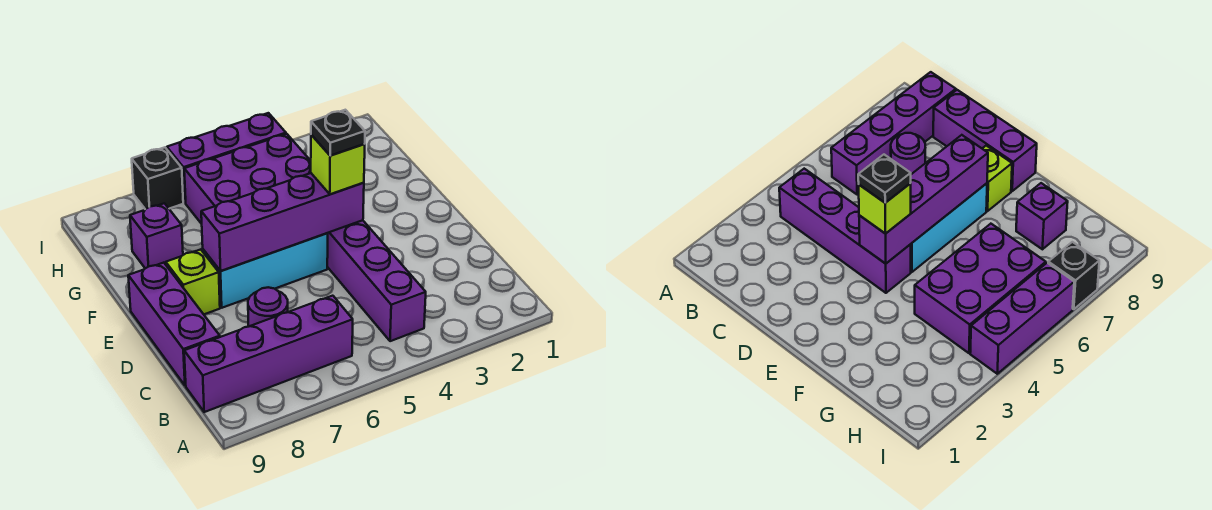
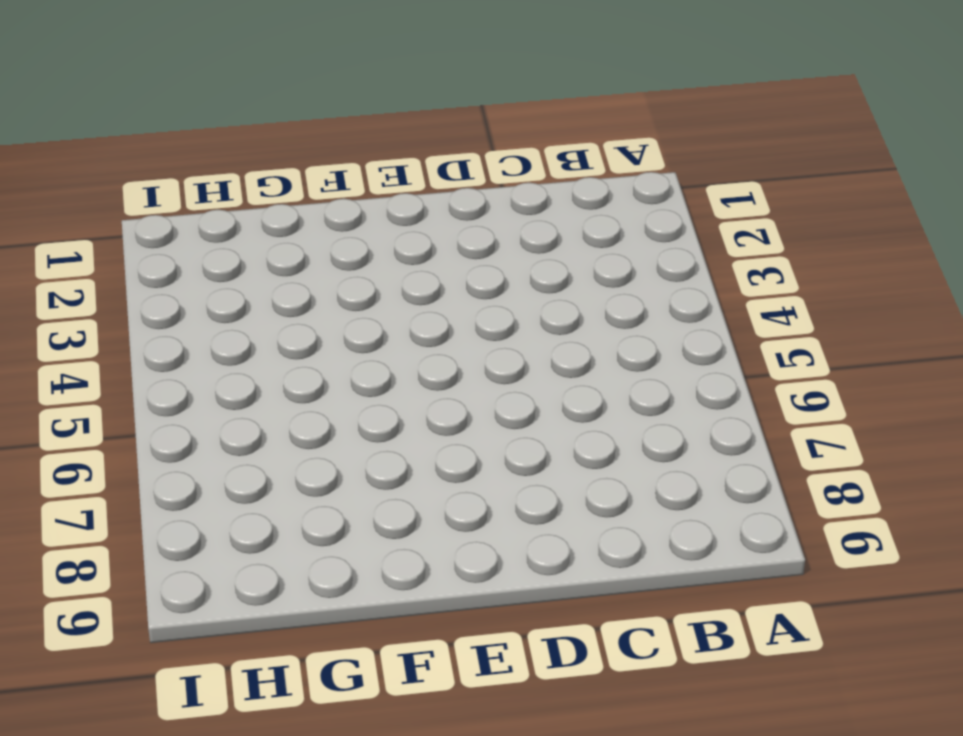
none -> purple brick B4:E4 level 1
none -> purple brick B6:B9 level 1
none -> purple round brick C7 level 1

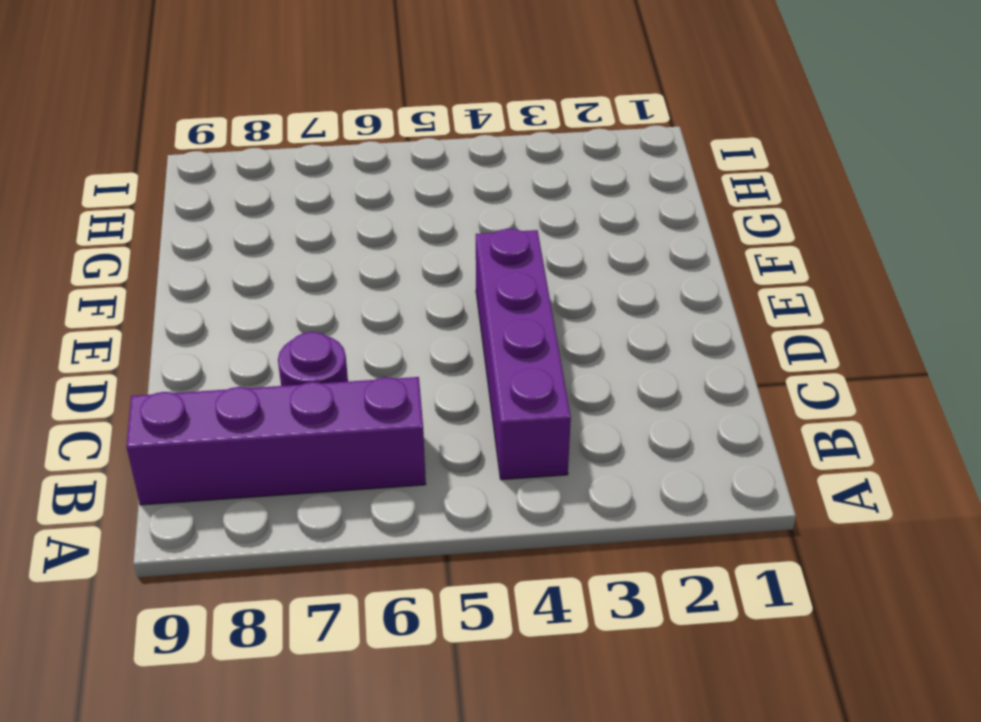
none -> purple brick C9:E9 level 1
none -> cyan brick E5:E7 level 1
none -> lime brick E8 level 1

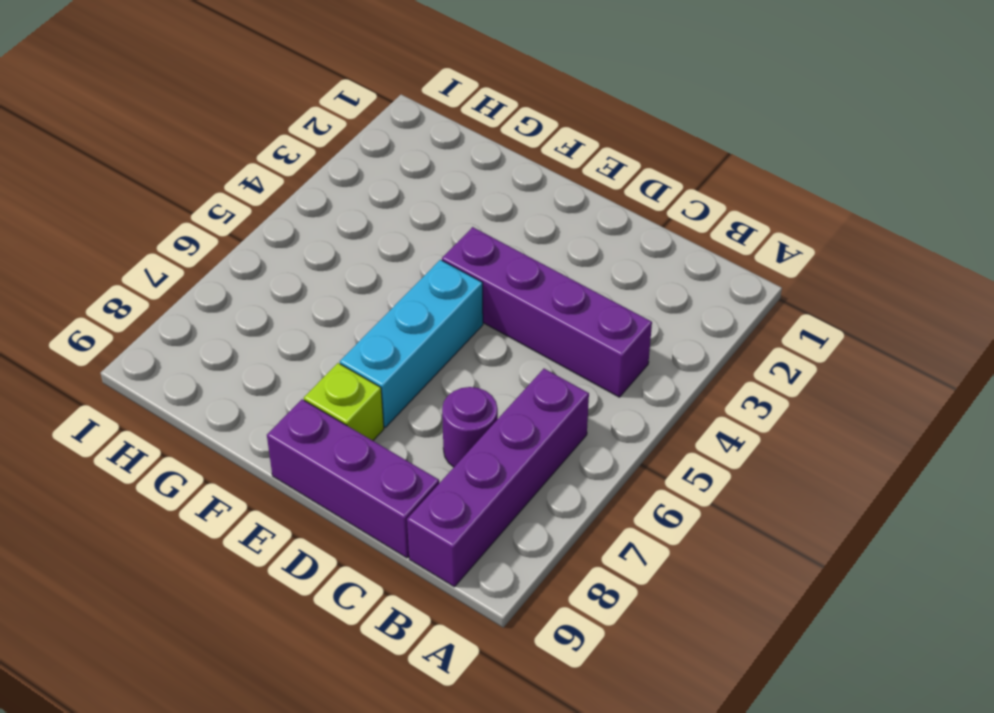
none -> purple brick G4:H6 level 1
none -> purple brick G8 level 1
none -> purple brick I4:I6 level 1

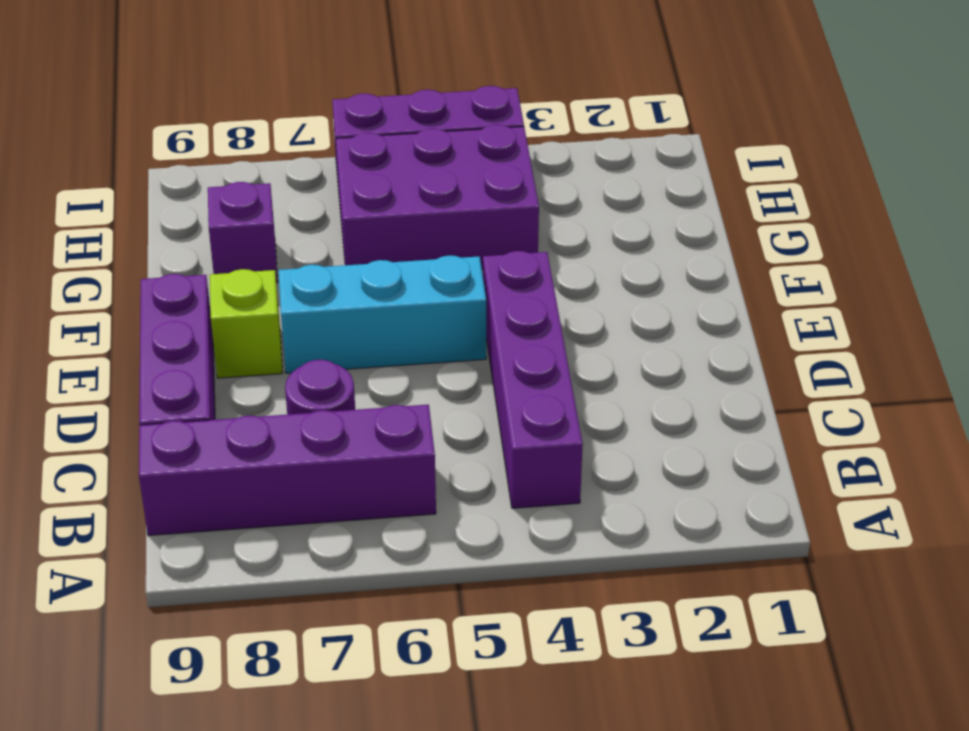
none -> black brick I7 level 1
none -> purple brick E4:E7 level 2
none -> lime brick E4 level 3

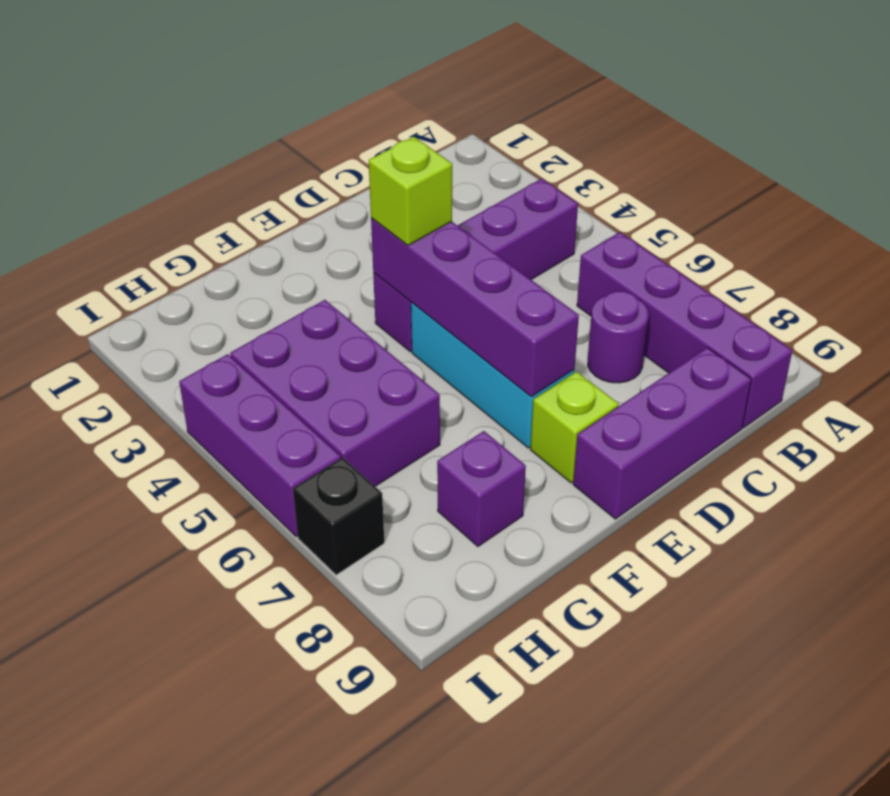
none -> black plate E4 level 4

